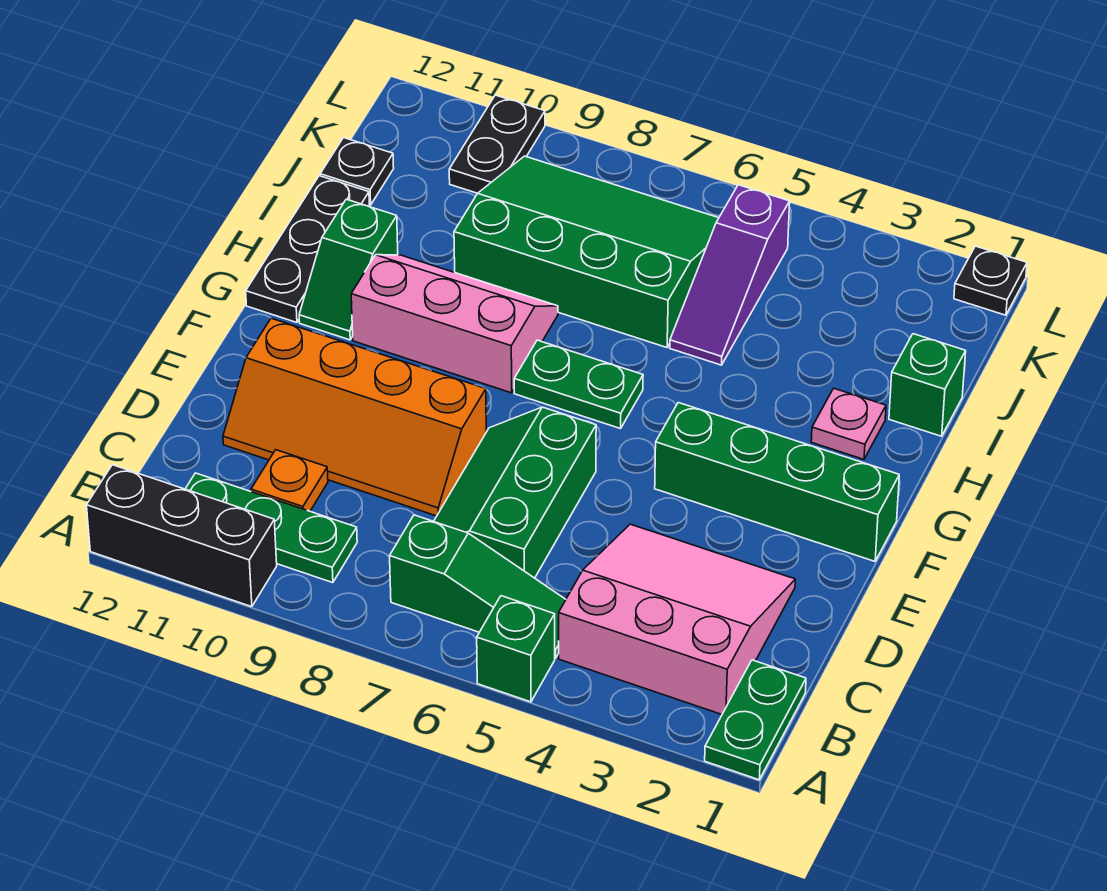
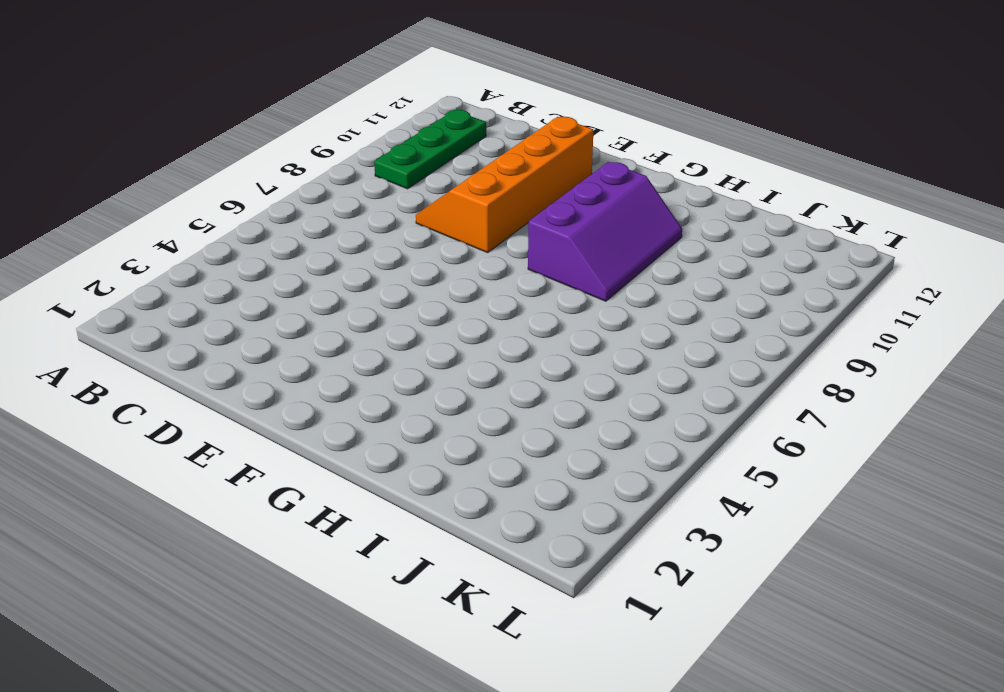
purple slope G8:H10 level 1 top G -> pink slope G8:H10 level 1 top G
none -> green plate A1:B1 level 1
none -> green brick A5 level 1
none -> black brick A10:A12 level 1

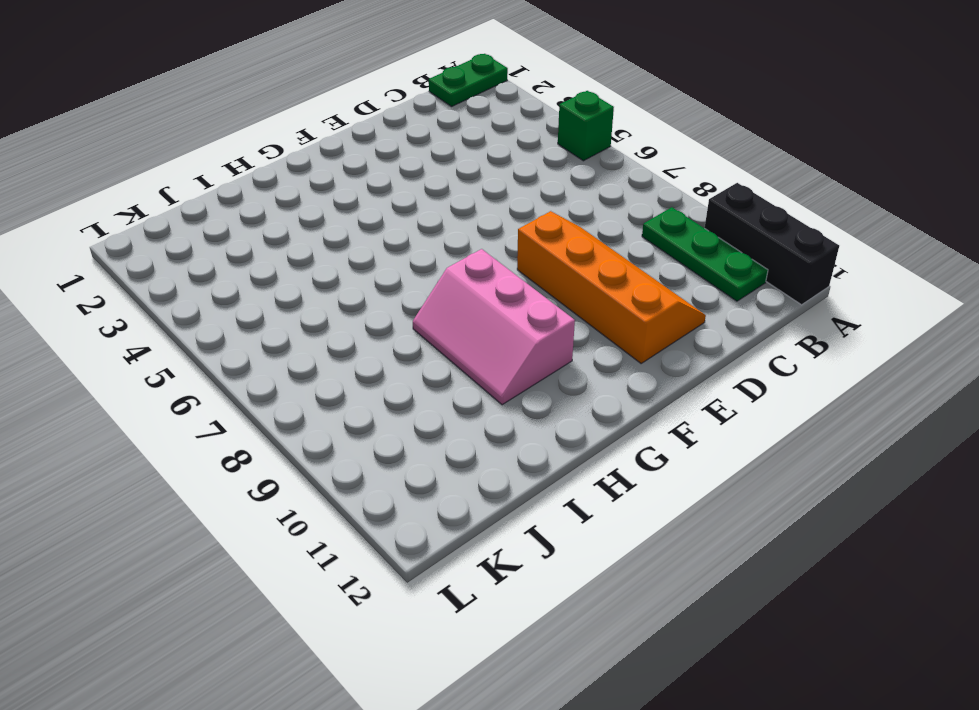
none -> pink slope B2:D4 level 1 top B
none -> green slope B5:B7 level 1 top 7
none -> green slope C6:E7 level 1 top 6

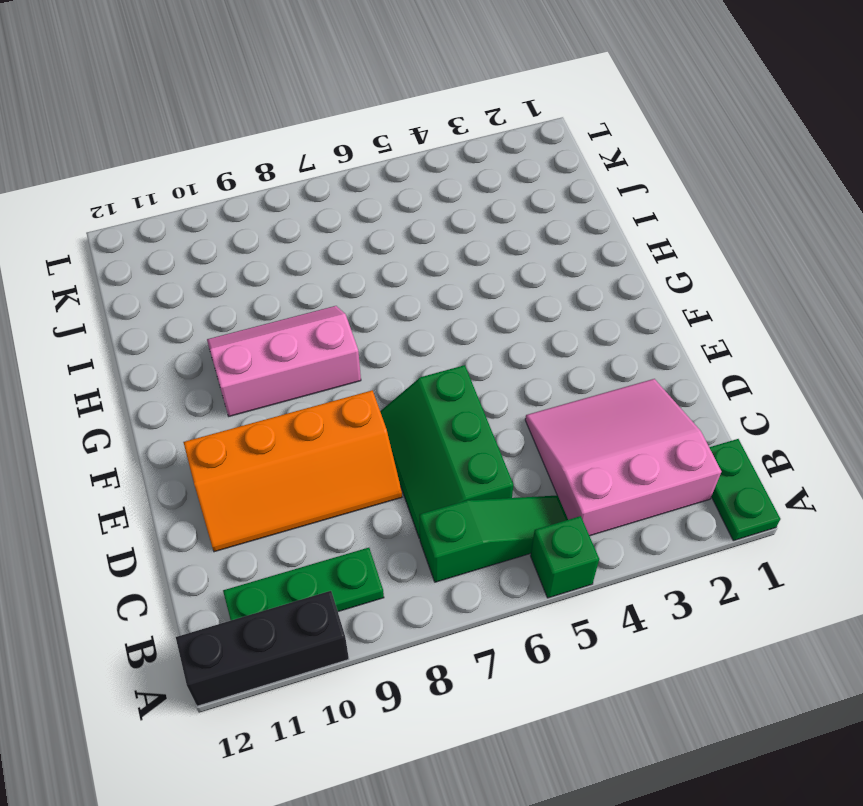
none -> orange plate C10 level 1
none -> green brick F1:F4 level 1
none -> green plate G6:G7 level 1

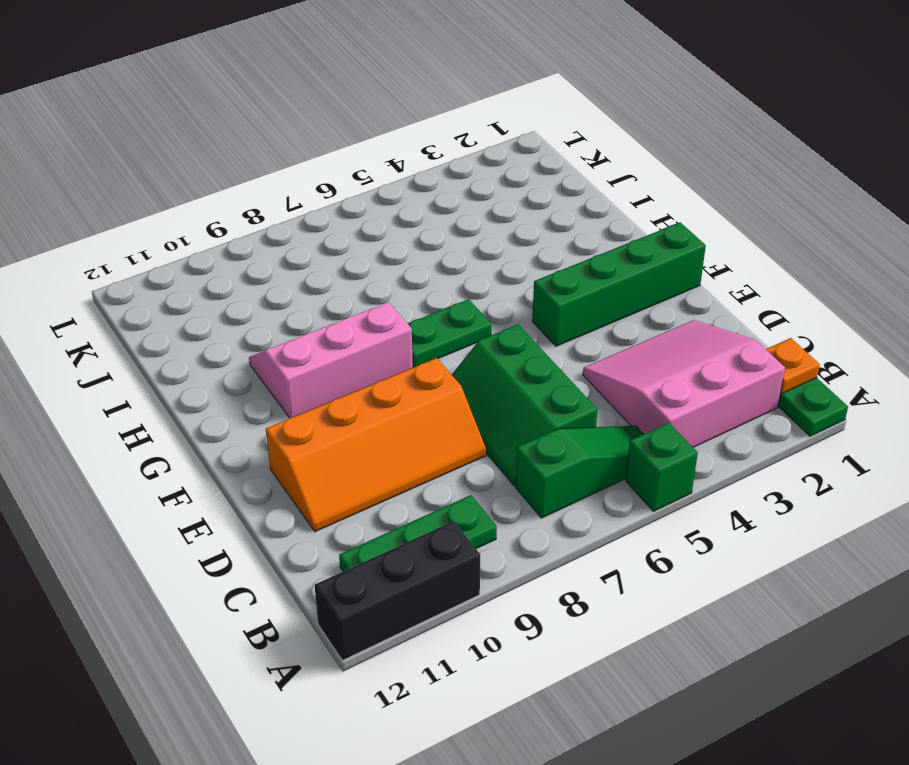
orange plate B1 level 2 -> orange plate C10 level 1
none -> green slope G11:H11 level 1 top H
none -> black plate G12:I12 level 1
none -> pink plate H2 level 1

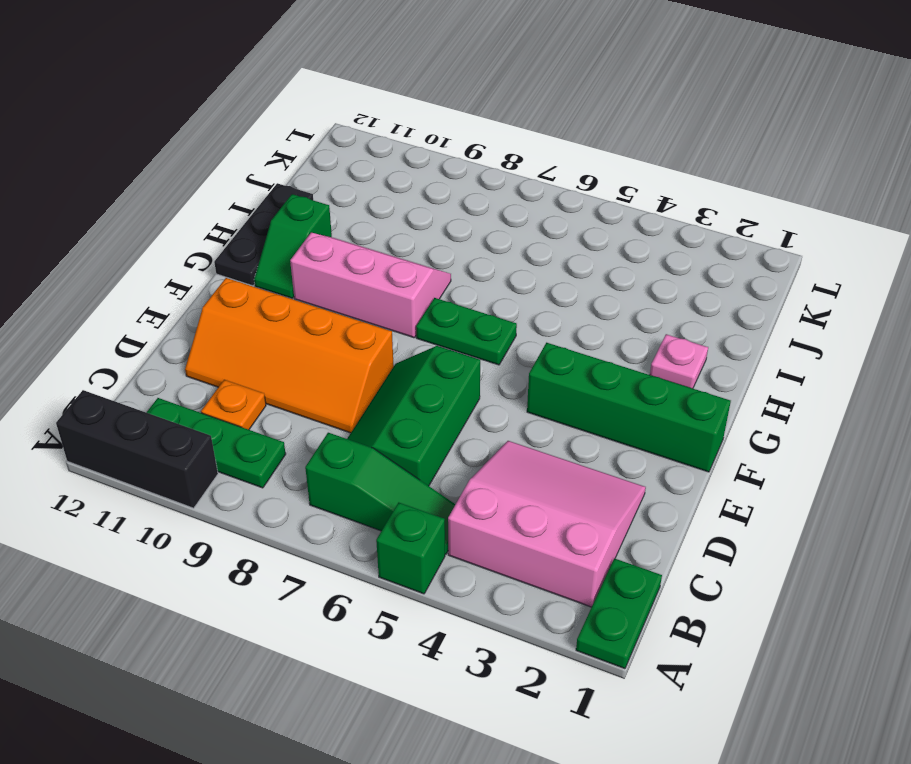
none -> green brick I1 level 1
none -> purple slope I5:K5 level 1 top K
none -> green slope I6:K9 level 1 top I

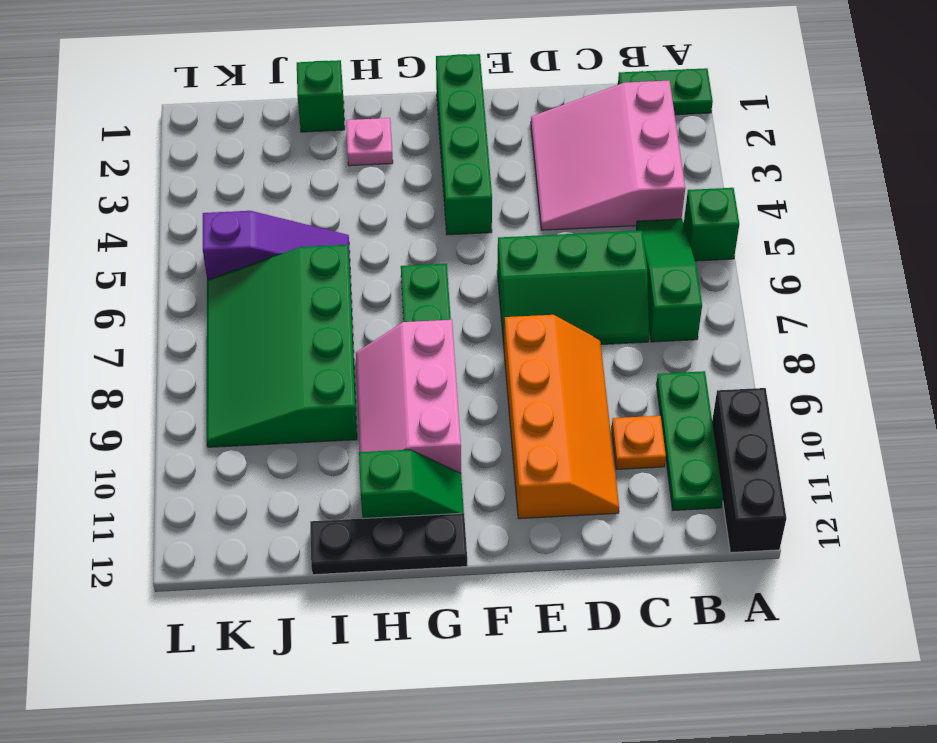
none -> black plate J12 level 1
none -> black plate K10:L10 level 1
none -> black plate L1 level 1

